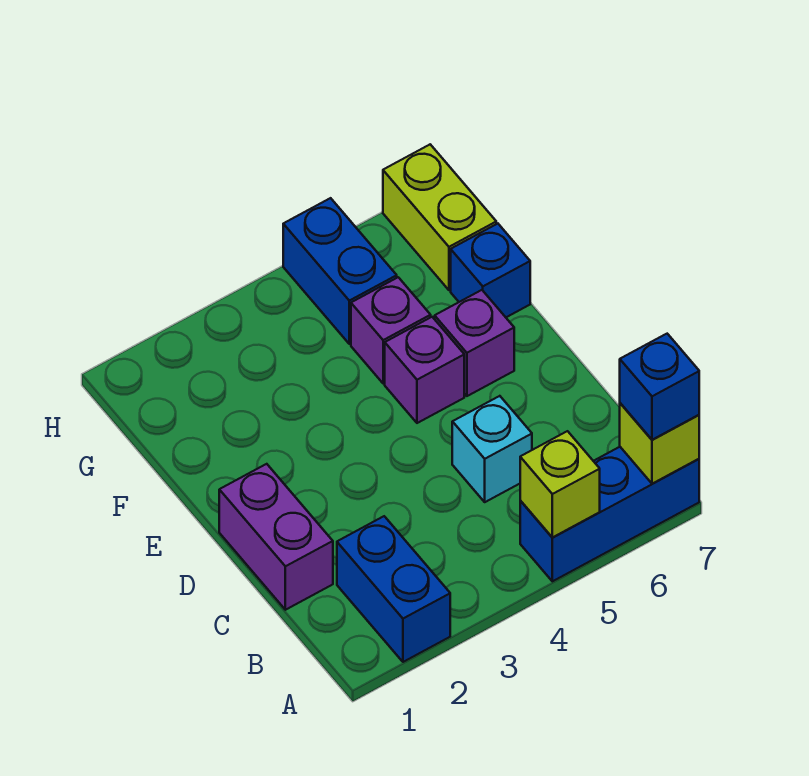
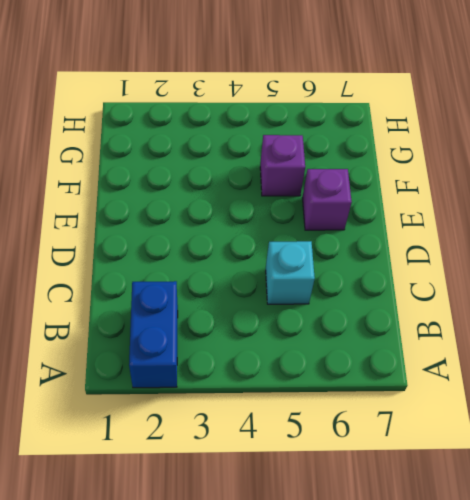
none -> blue brick A5:A7 level 1
none -> purple brick C1:D1 level 1
none -> purple brick E5 level 1

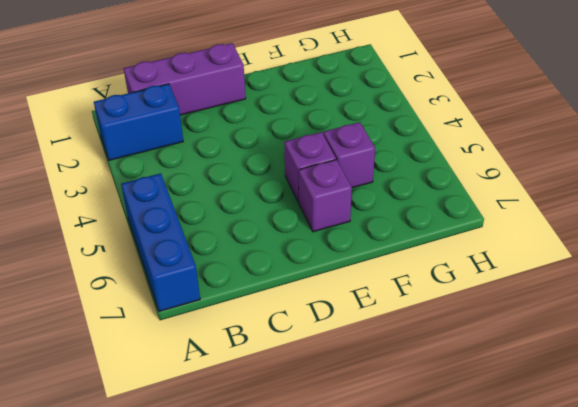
purple brick B1:D1 level 1 -> purple brick C1:D1 level 1
none -> cyan brick C5 level 1
none -> blue brick F7 level 1
none -> blue brick G5:H5 level 1

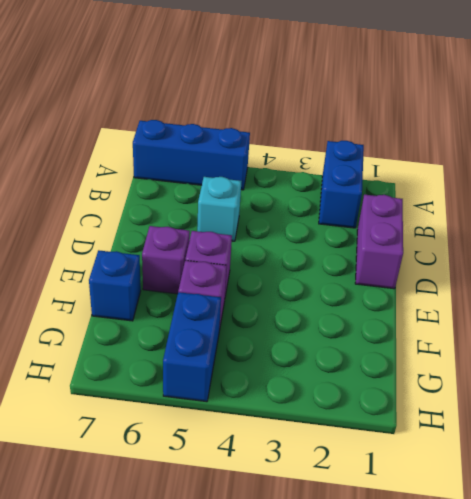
none -> lime brick G7:H7 level 1
none -> lime brick A5 level 2
none -> lime brick A7 level 2

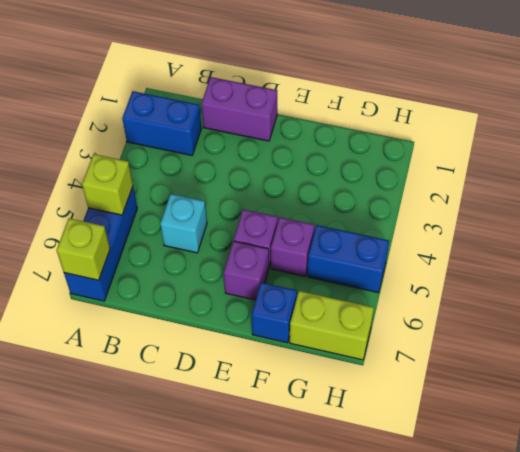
none -> blue brick A7 level 3

